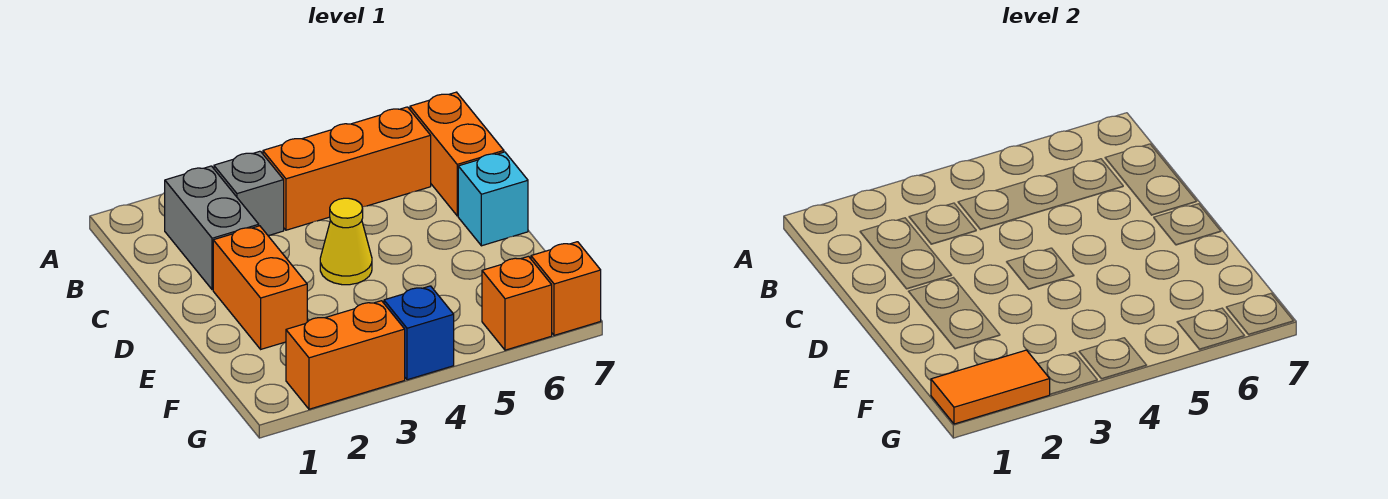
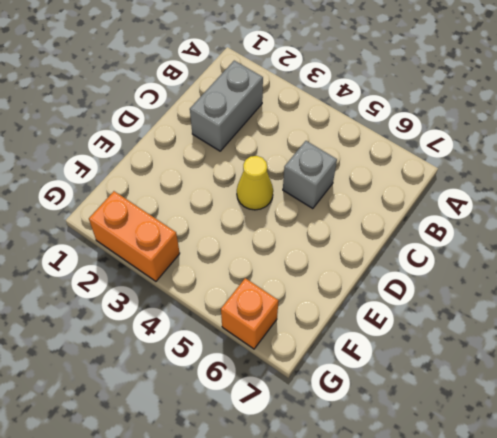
grey brick C5 level 1 -> grey brick B3 level 1
none -> orange brick B4:B6 level 1
none -> orange brick B7:C7 level 1
none -> orange brick D2:E2 level 1

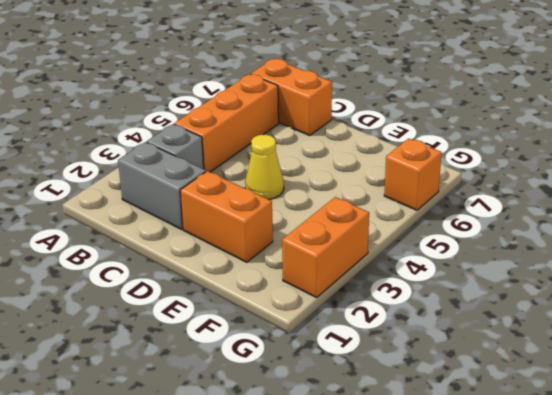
none -> cyan brick D7 level 1
none -> blue brick G4 level 1
none -> orange brick G7 level 1

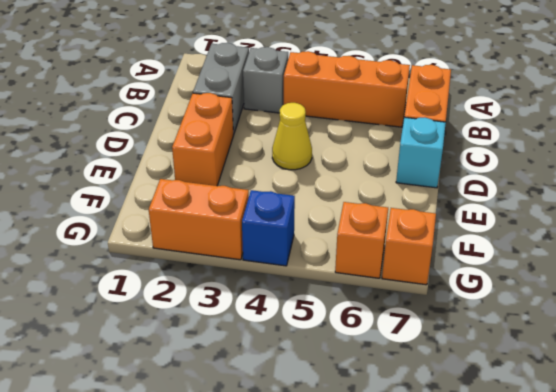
none -> orange tile G1:G2 level 2

